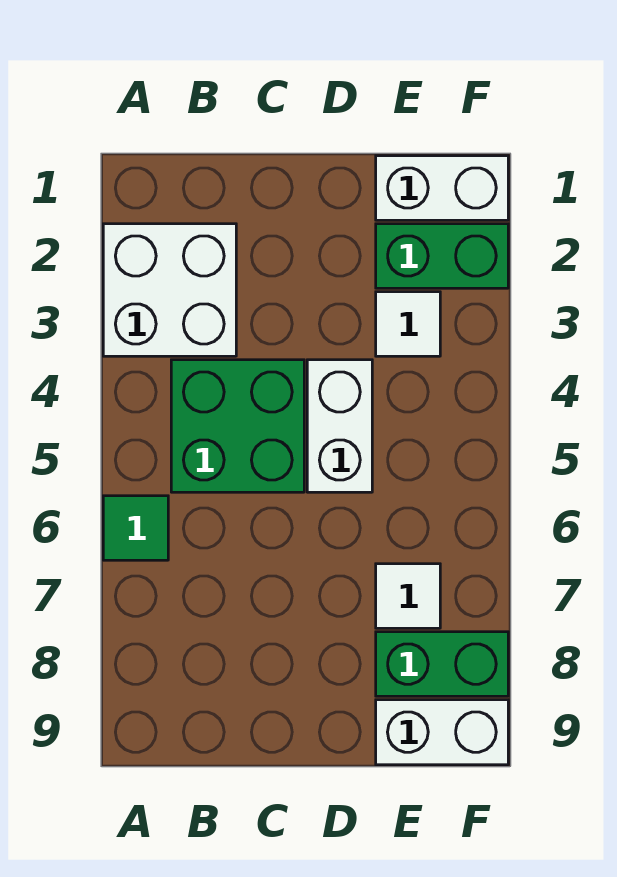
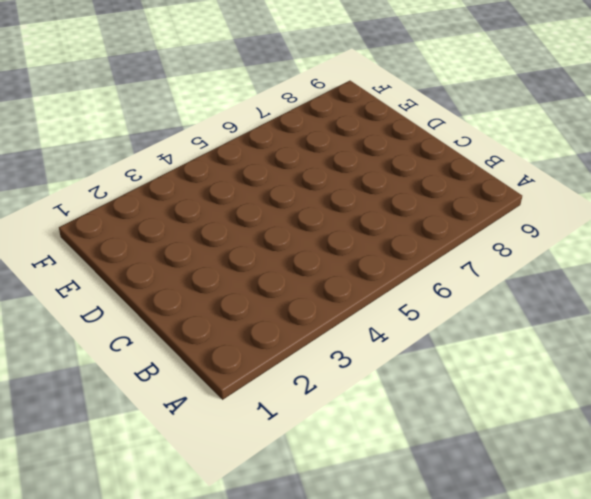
none -> white brick A2:B3 level 1
none -> green tile A6 level 1

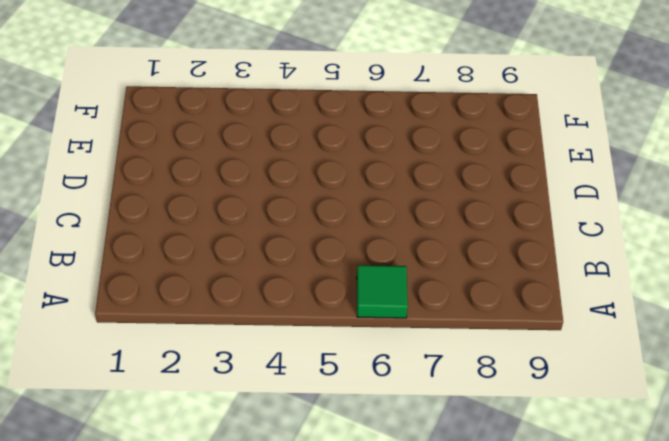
none -> white brick A2:B3 level 1
none -> green brick B4:C5 level 1

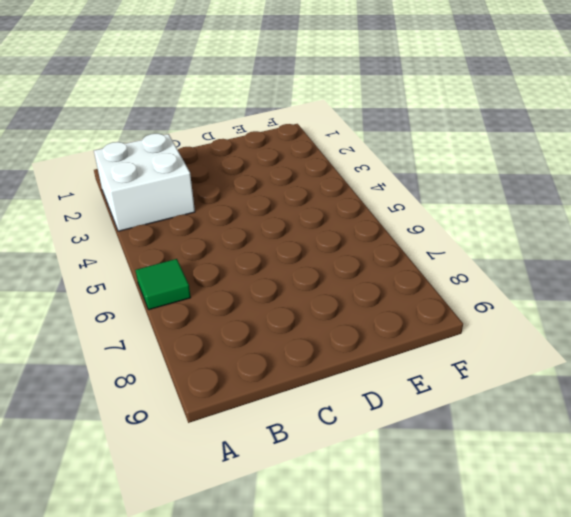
none -> green brick B4:C5 level 1
none -> white brick D4:D5 level 1

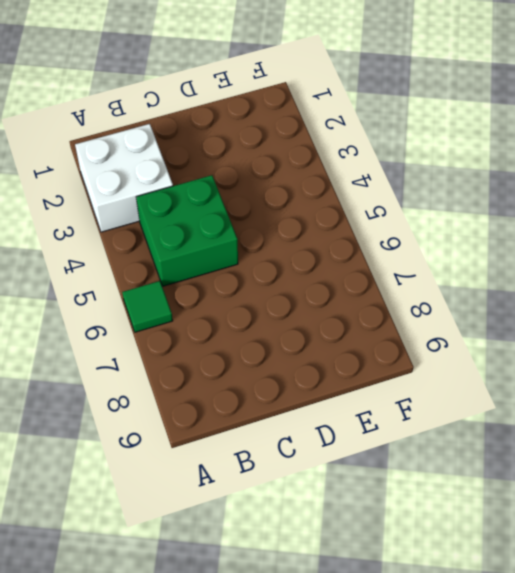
none -> white brick D4:D5 level 1
none -> white brick E1:F1 level 1

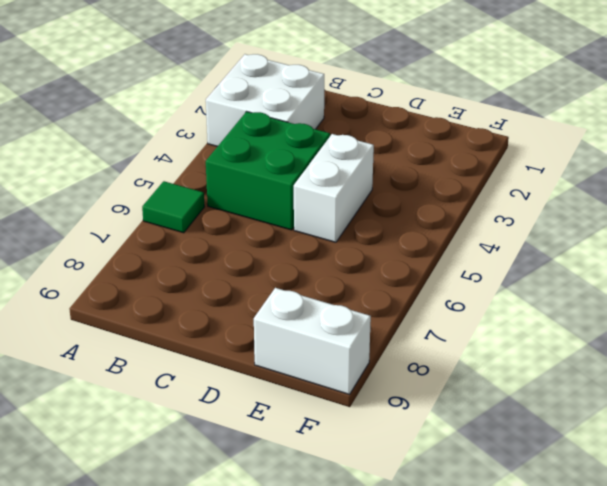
none -> white brick E1:F1 level 1
none -> green brick E2:F2 level 1

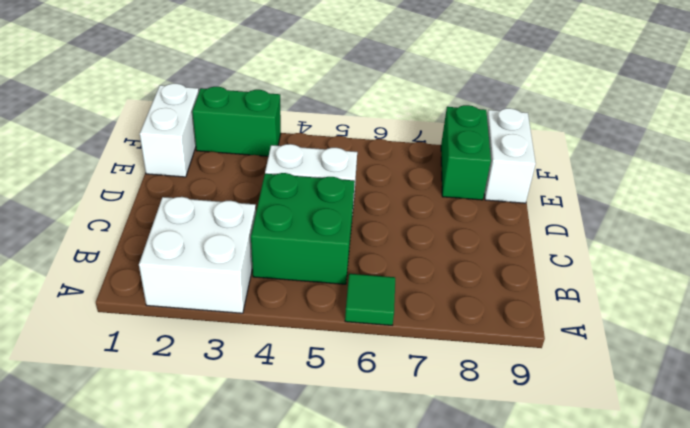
green brick F2:F3 level 1 -> green brick E2:F2 level 1
none -> white tile E3 level 1
none -> white tile E7 level 1

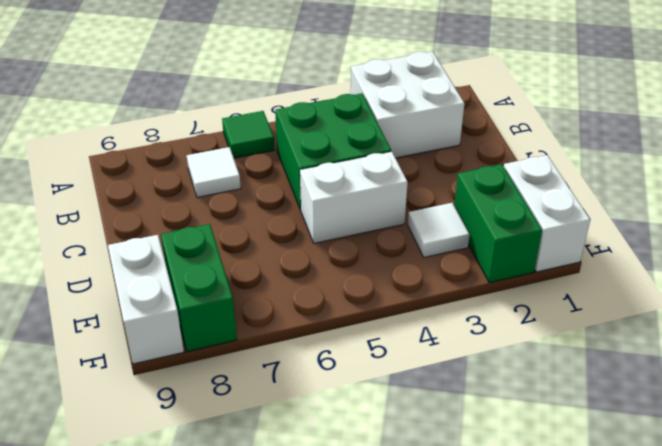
white tile B7 level 1 -> white tile E7 level 1

